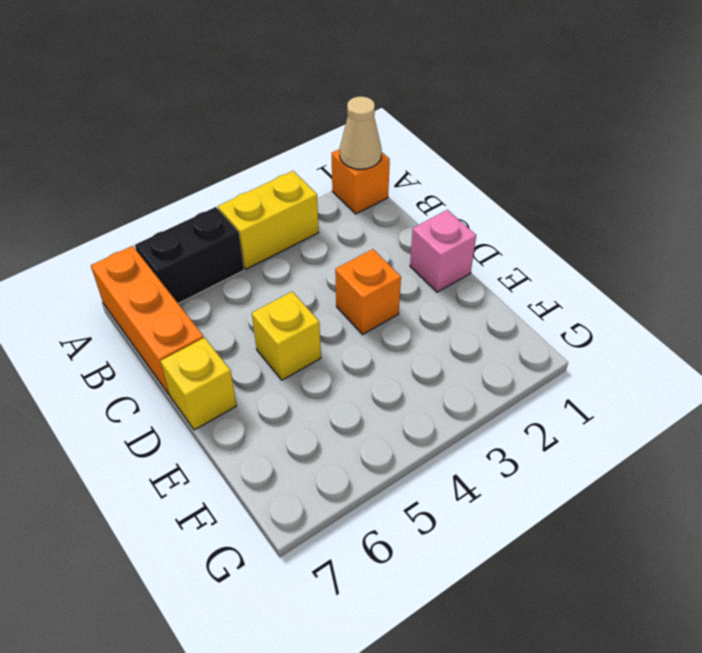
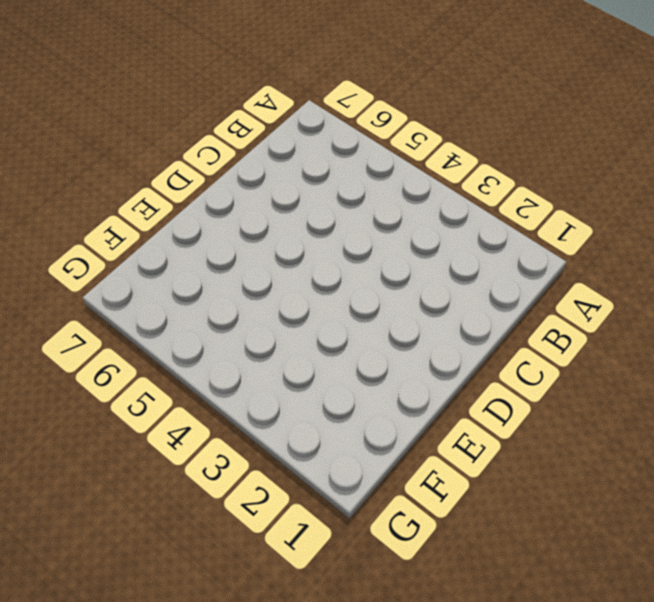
none -> orange brick A1 level 1
none -> yellow brick A3:A4 level 1

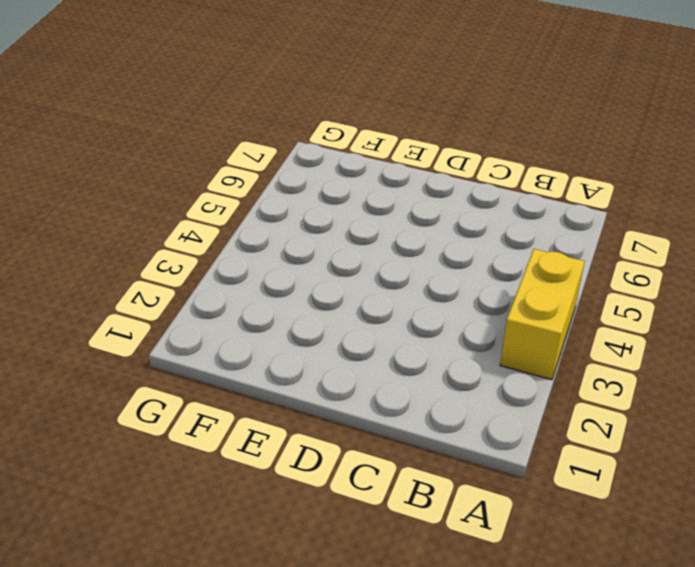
none -> orange brick A1 level 1
none -> black brick A5:A6 level 1

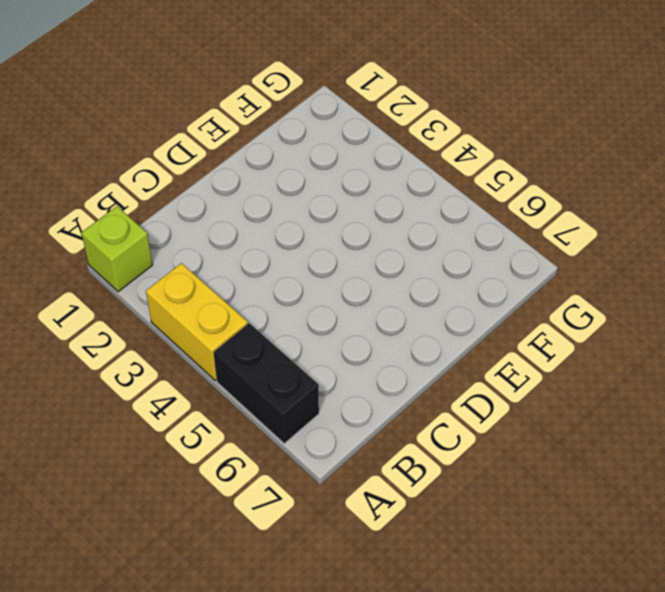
lime brick A1 level 1 -> orange brick A1 level 1
none -> orange brick A7:C7 level 1
none -> pink brick D1 level 1

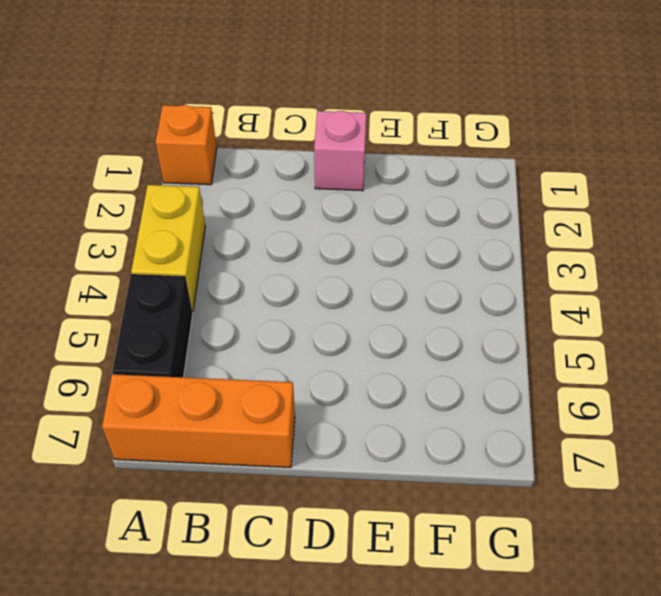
none -> orange brick D3 level 1
none -> yellow brick D5 level 1

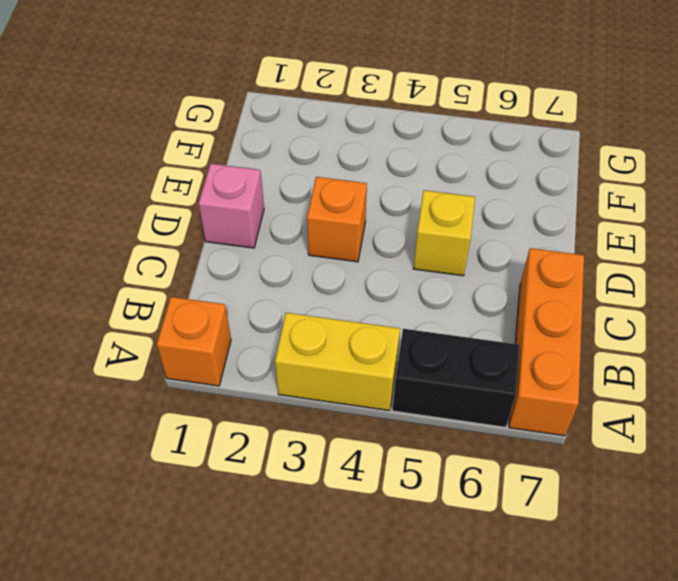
none -> yellow brick D7 level 1
none -> tan cone A1 level 2

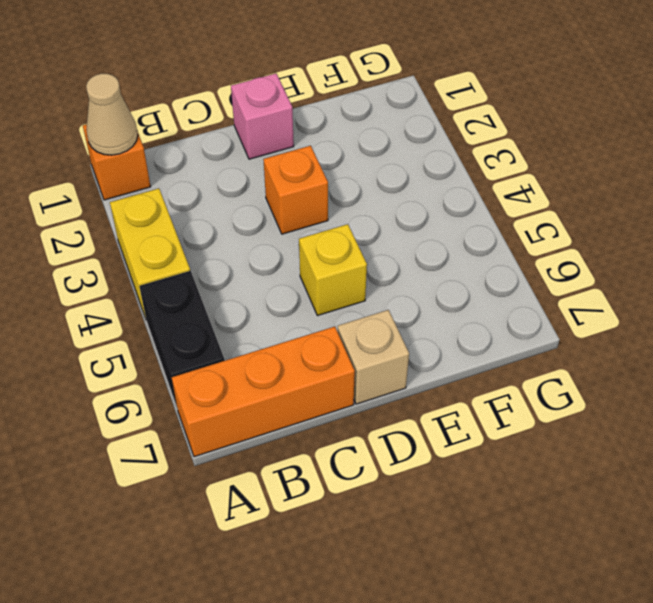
tan brick D7 level 1 -> yellow brick D7 level 1

